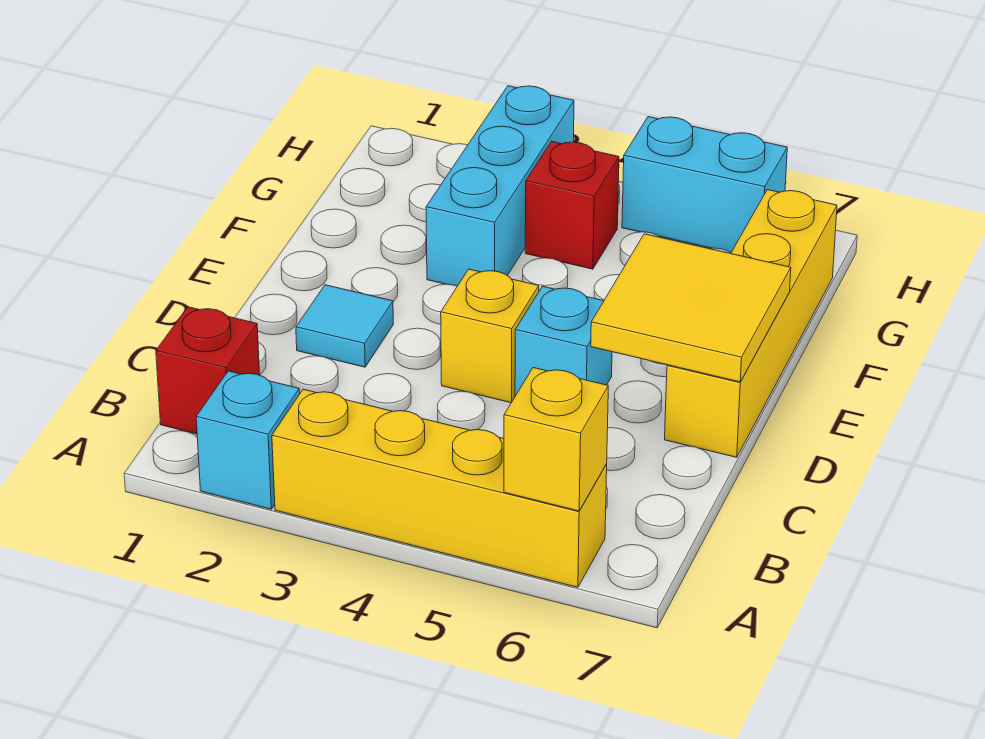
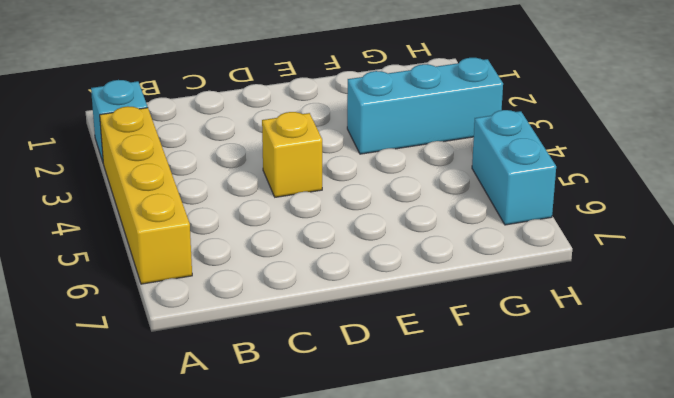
none -> red brick B1 level 1
none -> cyan tile D2 level 1
none -> cyan brick D5 level 1

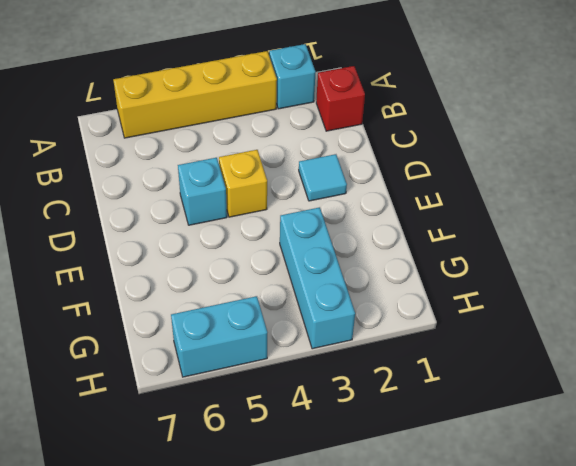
none -> yellow brick D7:G7 level 1
none -> red brick G4 level 1
none -> yellow brick A6 level 2

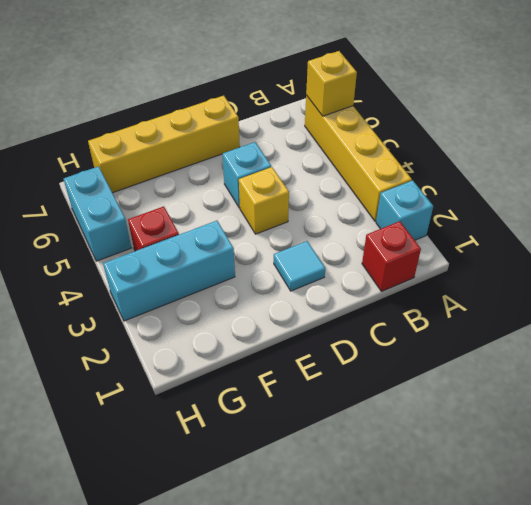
none -> yellow tile D6:E7 level 2

